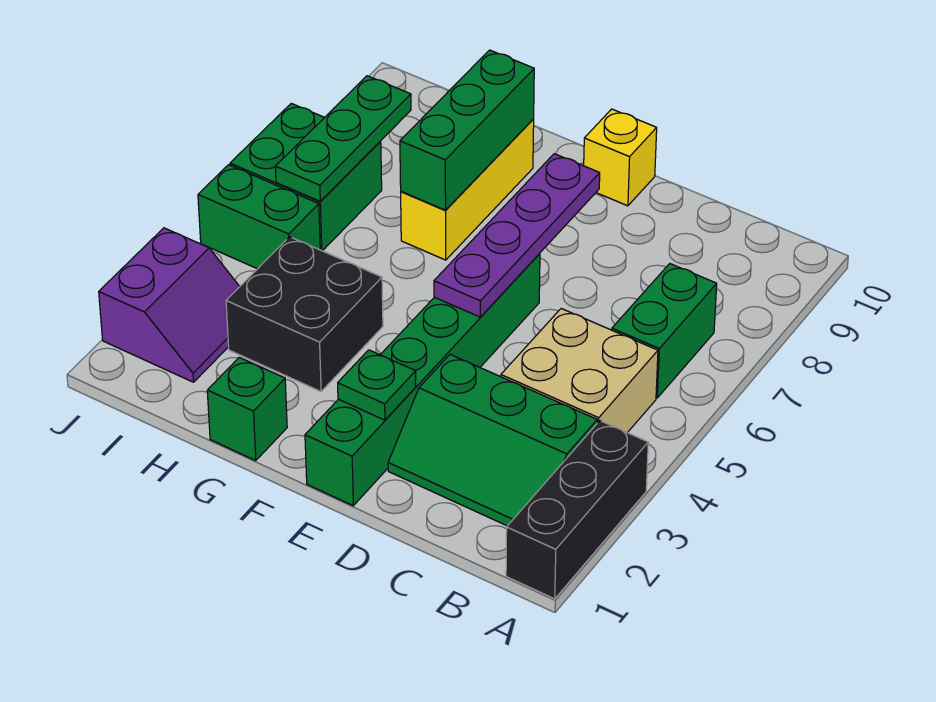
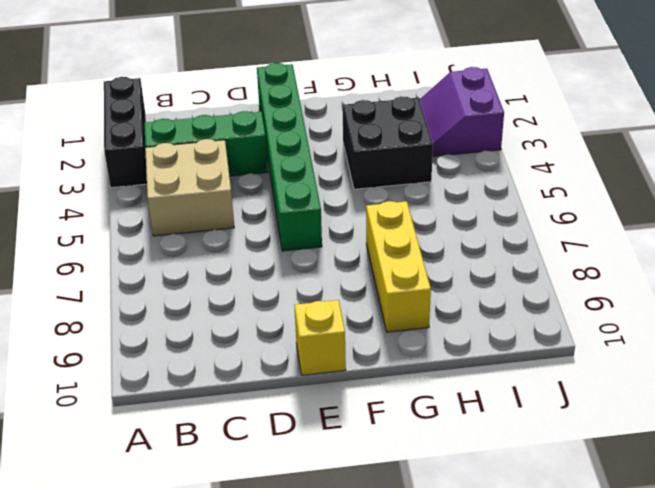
none -> green brick B6:B7 level 1
none -> green brick G1 level 1
none -> green brick I5:J5 level 1

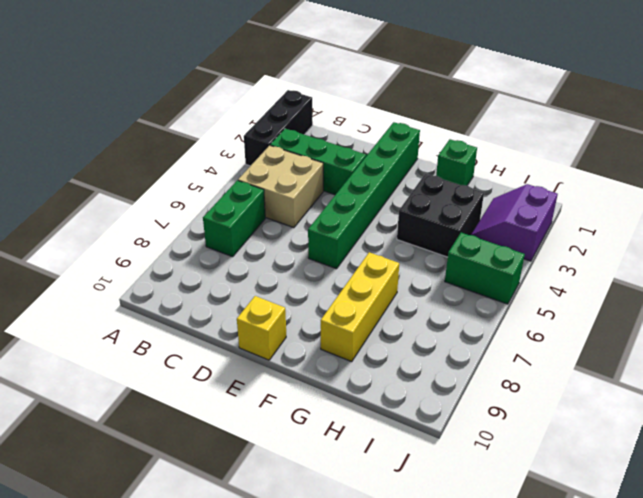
none -> green brick I6:J7 level 1
none -> green plate E2 level 2
none -> purple plate E5:E8 level 2

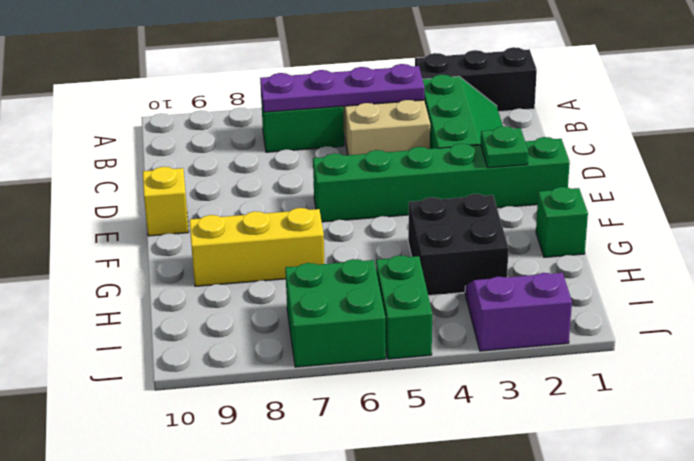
purple plate B4:B7 level 2 -> purple plate E5:E8 level 2
none -> green brick G7:G9 level 2
none -> green plate I6:I8 level 2

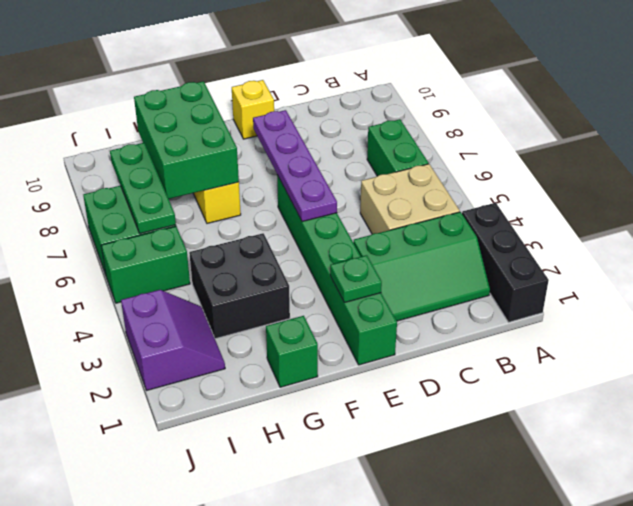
green brick G7:H9 level 2 -> green brick G7:G9 level 2

